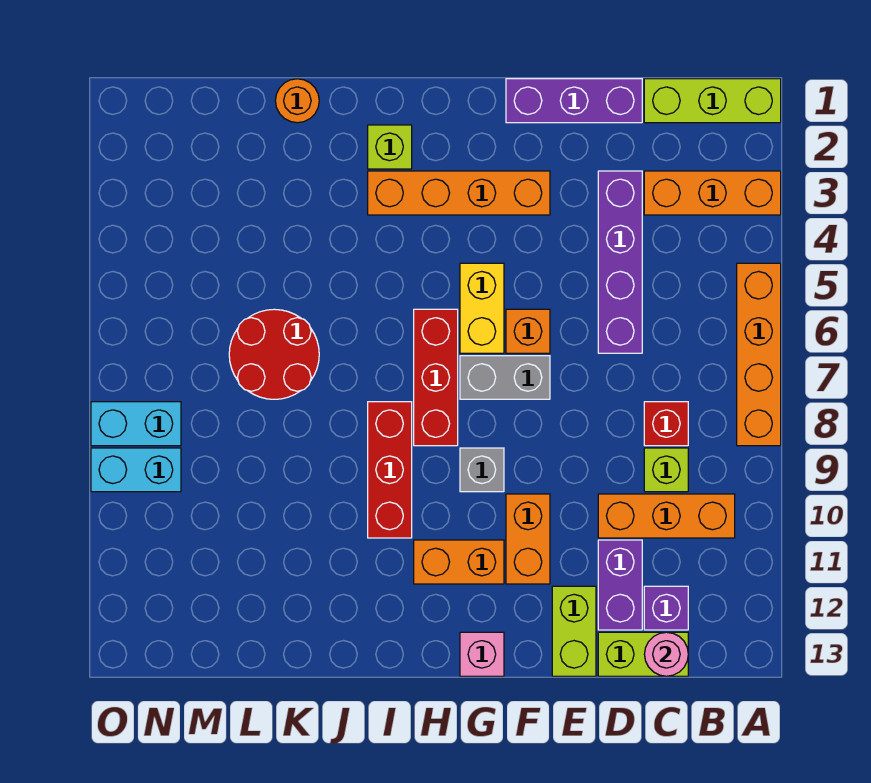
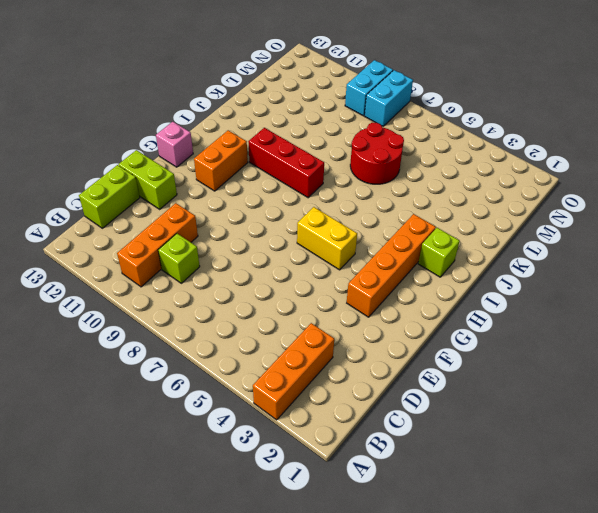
none -> lime brick A1:C1 level 1
none -> orange brick A5:A8 level 1
none -> red brick C8 level 1

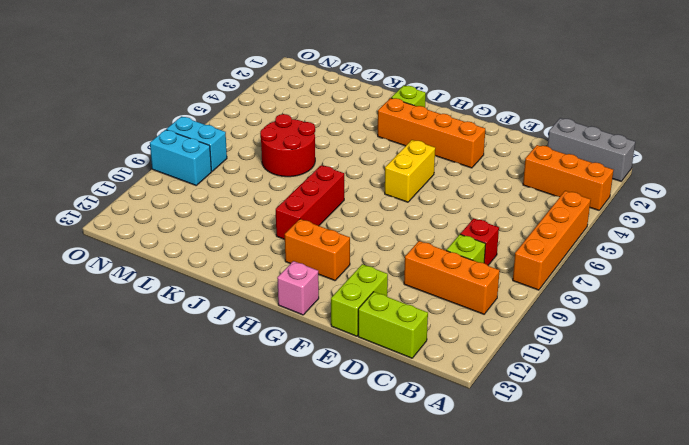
grey brick A1:C1 level 1 -> lime brick A1:C1 level 1
none -> purple brick C12 level 1
none -> purple brick D1:F1 level 1
none -> purple brick D3:D6 level 1

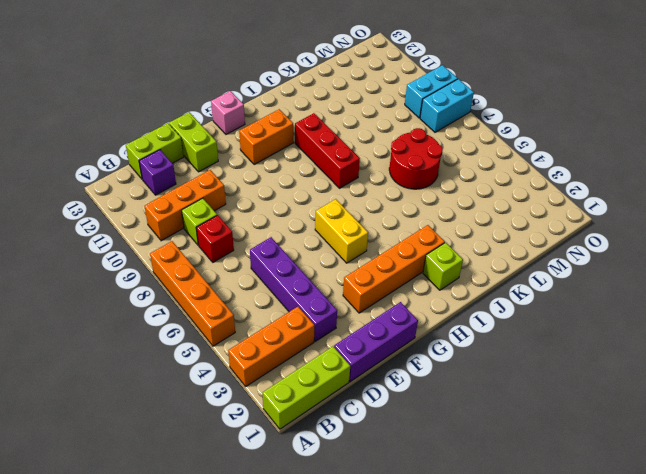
none -> purple brick D11:D12 level 1
none -> orange brick F6 level 1
none -> grey brick F7:G7 level 1

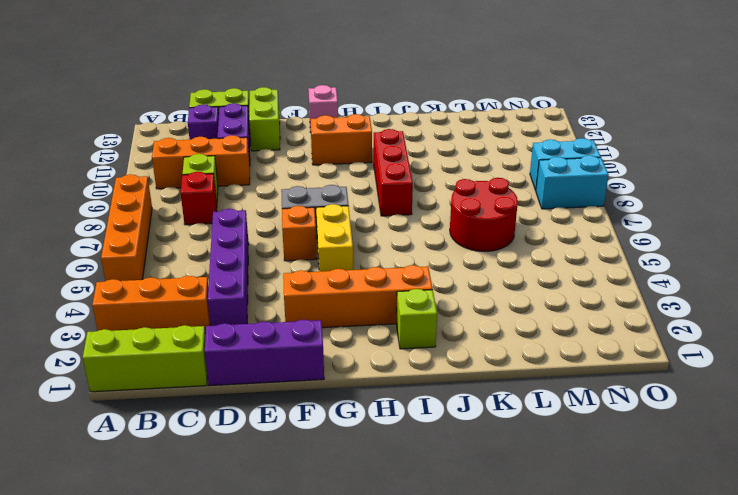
none -> orange brick F10:F11 level 1
none -> grey brick G9 level 1
none -> red brick H6:H8 level 1

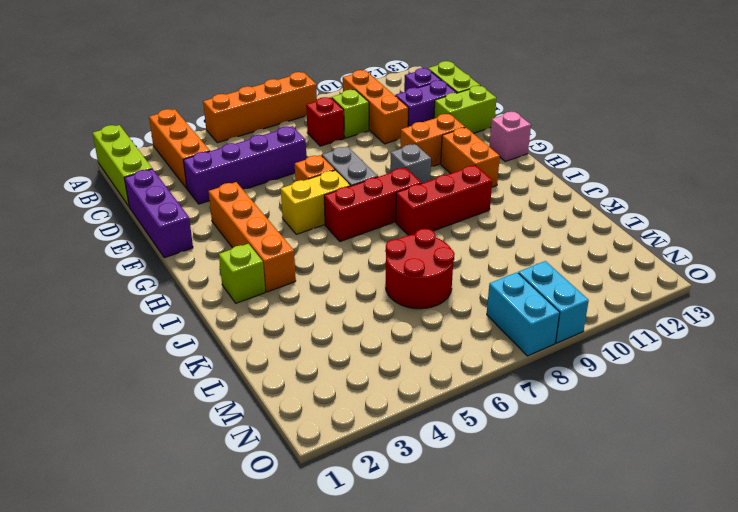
none -> orange round brick K1 level 1
none -> pink round brick C13 level 2

